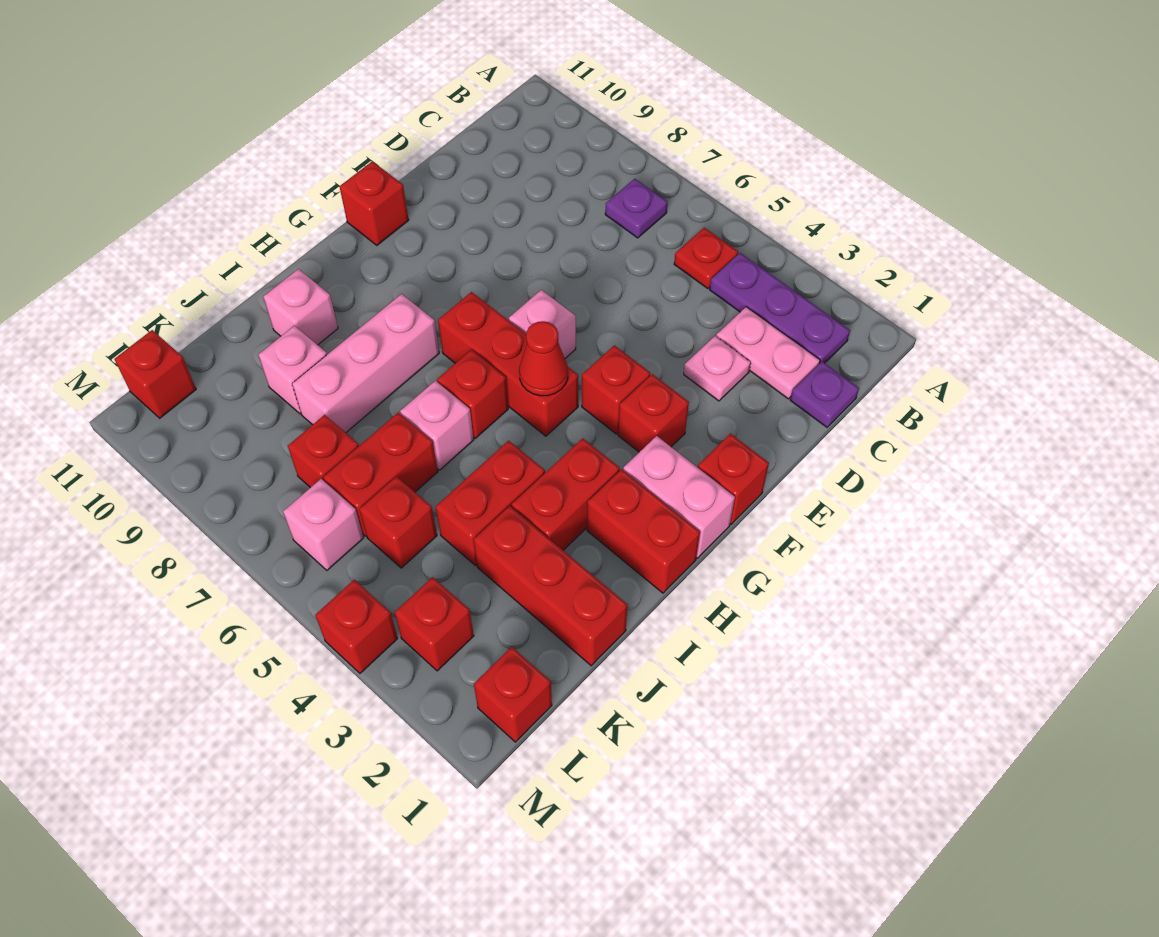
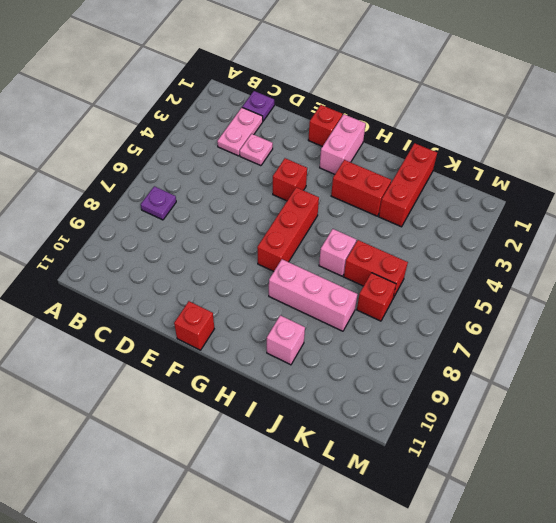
none -> purple plate B2:B4 level 1
none -> red plate B5 level 1
none -> red brick F3 level 1
none -> pink brick F6 level 1

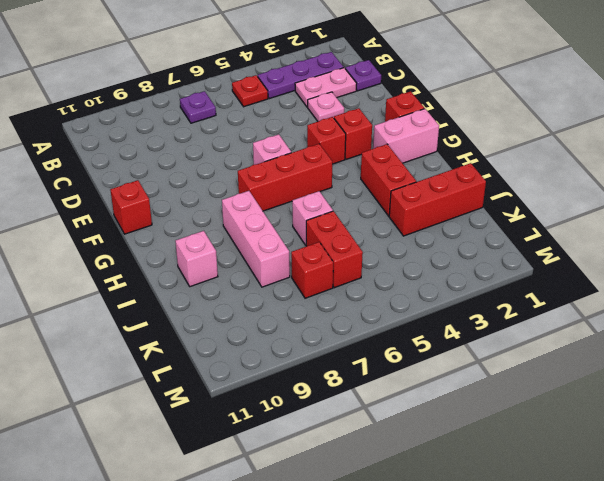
none -> red brick H1:H2 level 1
none -> red brick H6 level 1
none -> red brick I4:J4 level 1
none -> pink brick J9 level 1

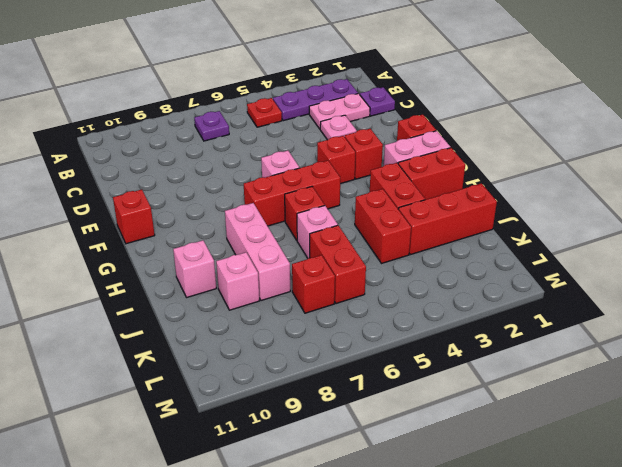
none -> red brick K5 level 1
none -> red brick L1 level 1
none -> red brick L3 level 1
none -> pink brick L6 level 1

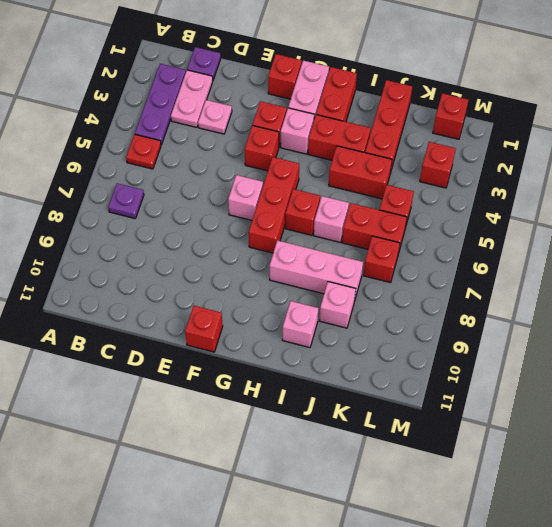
pink brick G3 level 1 -> pink brick L6 level 1
none -> red brick L11 level 1
none -> red brick M4 level 1
none -> red cone G5 level 2

